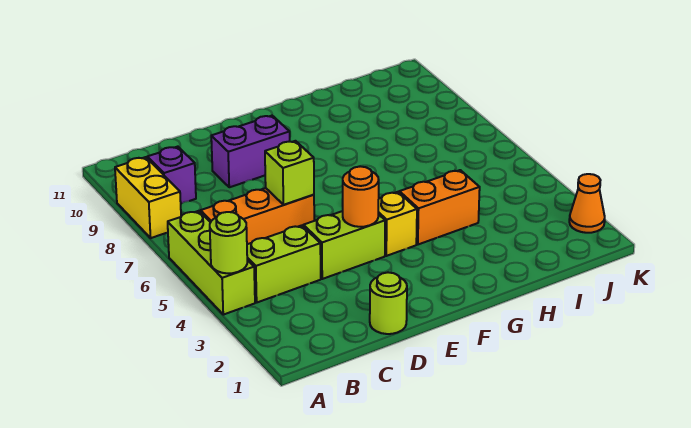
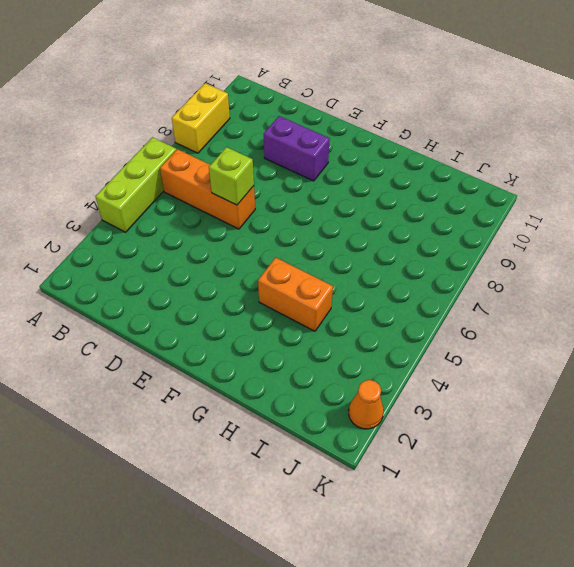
none -> lime brick B4:C4 level 1
none -> purple brick B9 level 1
none -> lime round brick D1 level 1

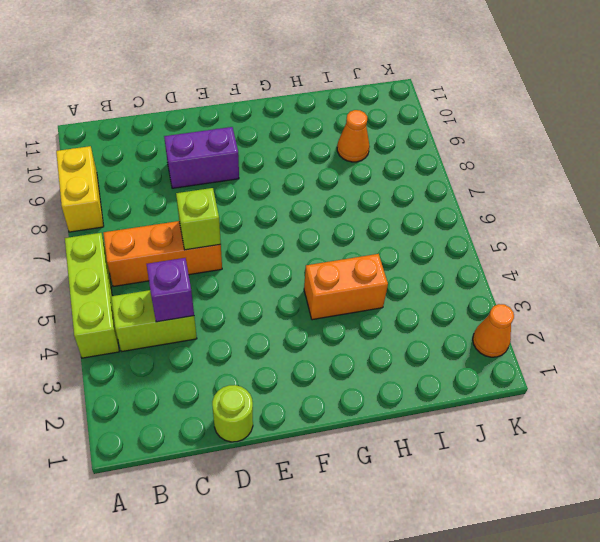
purple brick C4 level 2 -> purple brick B9 level 1
orange cone I9 level 1 -> none
none -> lime brick D4:E4 level 1
none -> yellow brick F4 level 1
none -> lime round brick A4 level 2

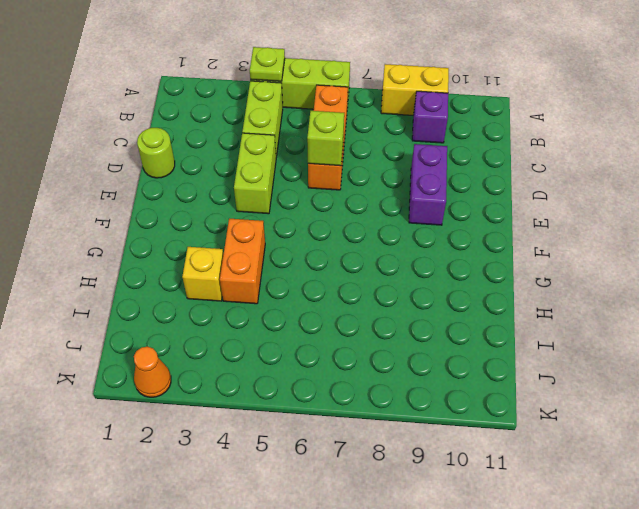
lime plate A4 level 2 -> lime round brick A4 level 2
yellow brick H3 level 1 -> yellow brick F4 level 1
none -> orange round brick E4 level 2

